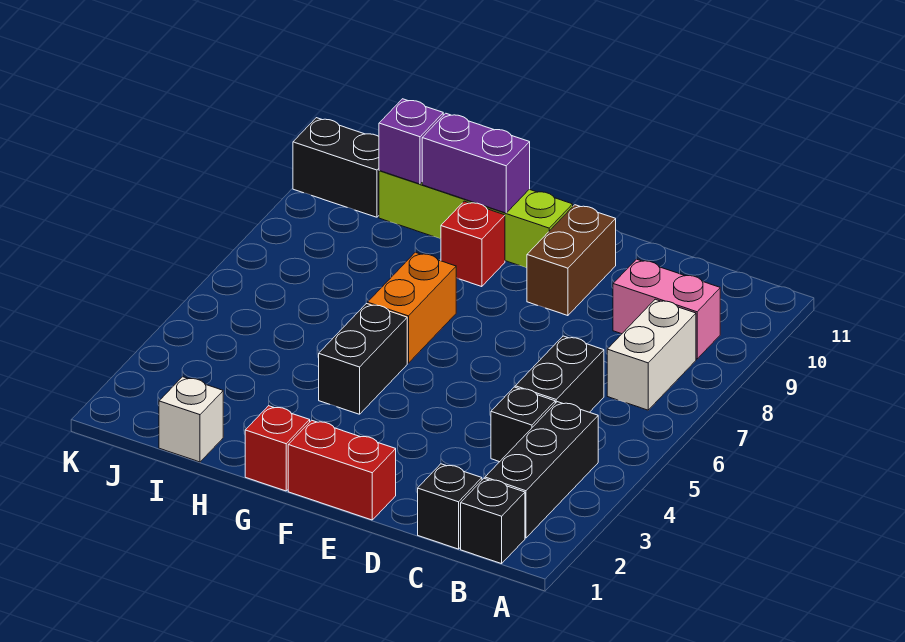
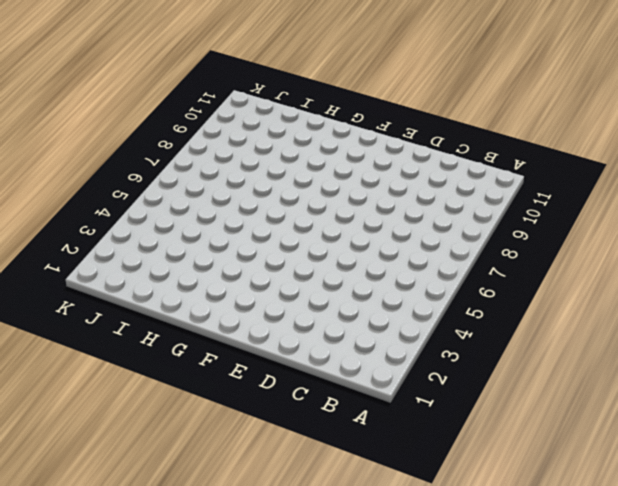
none -> black brick B1 level 1
none -> black brick B2:B4 level 1
none -> white brick B7:B8 level 1

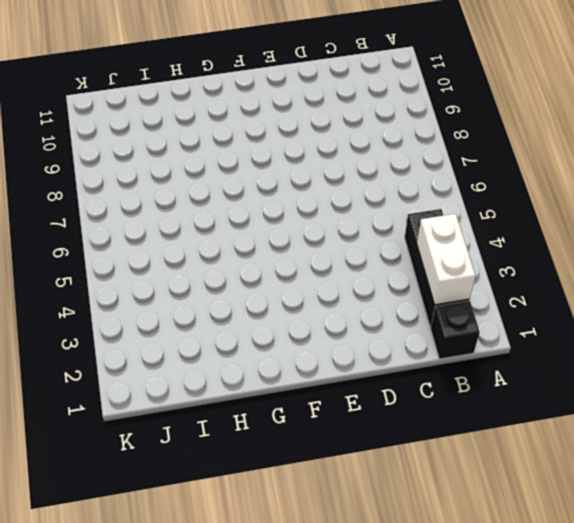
white brick B2:B3 level 2 -> white brick B7:B8 level 1
none -> pink brick B9:C9 level 1
none -> black brick C1 level 1
none -> black brick C4 level 1

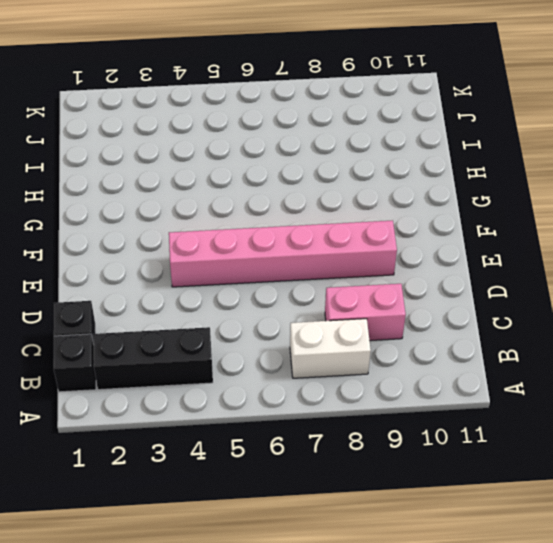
pink brick C8:C9 level 1 -> pink brick B9:C9 level 1
pink brick E4:E9 level 1 -> brown brick E9:E10 level 1
none -> black brick C4 level 1
none -> black brick C5:C6 level 1
none -> red brick E1:F1 level 1

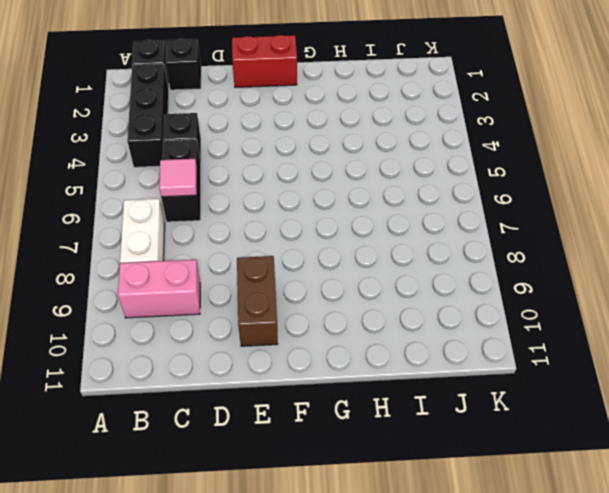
pink tile C6 level 2 -> none
none -> lime brick F10:I10 level 1
none -> red brick G1 level 1
none -> black brick G4:G5 level 1

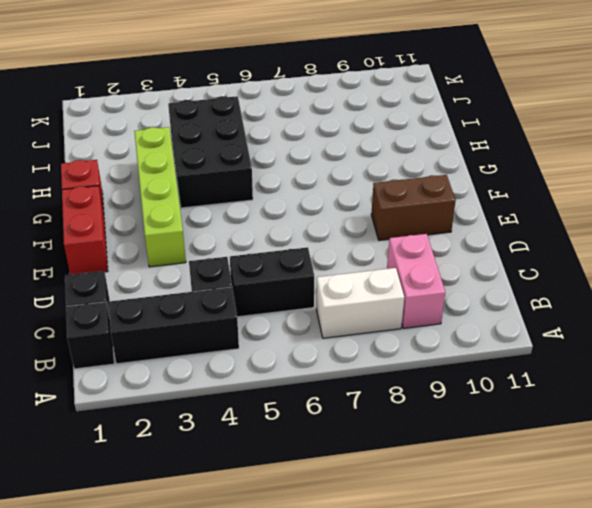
lime brick E3:H3 level 1 -> lime brick F10:I10 level 1
black brick G4:I5 level 1 -> black brick G4:G5 level 1
none -> orange brick G6:G7 level 1
none -> red brick G9 level 1
none -> white brick I1 level 1

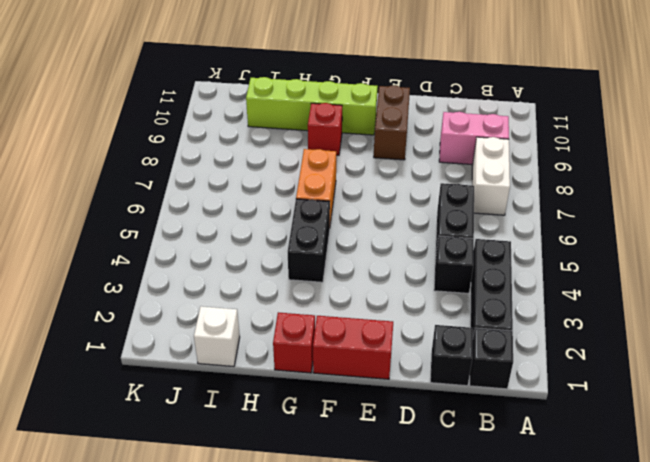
none -> black brick J10:K10 level 1
none -> purple brick G10:H10 level 2
none -> purple brick I10 level 2

